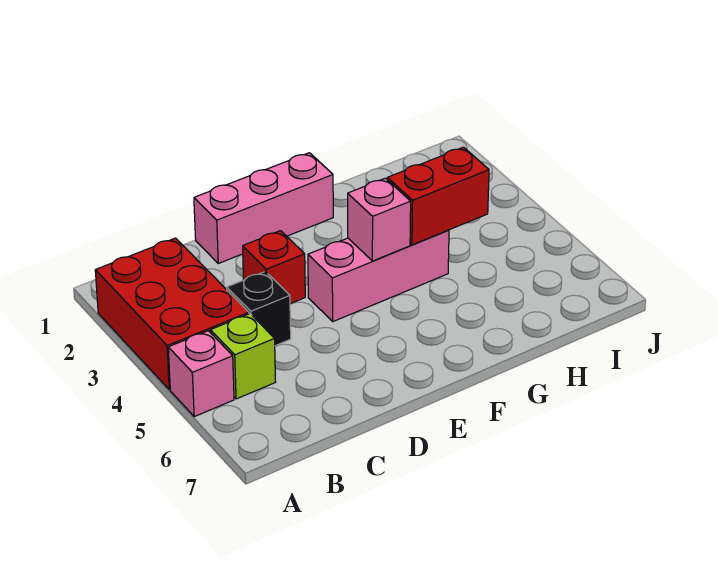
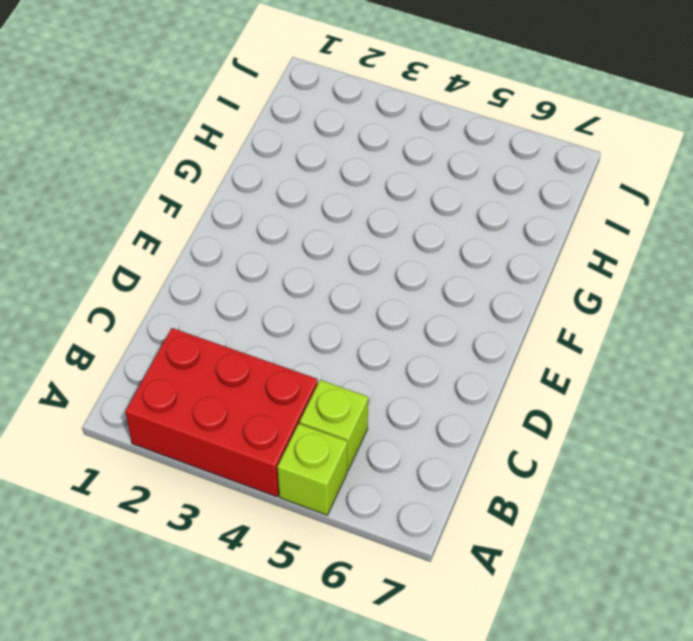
lime brick A5 level 1 -> pink brick A5 level 1
none -> black brick C4 level 1
none -> pink brick D1:F1 level 1

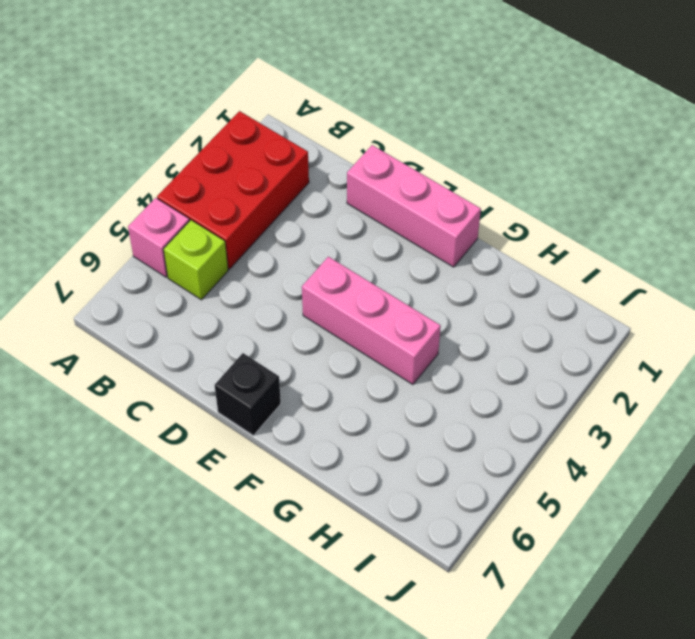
black brick E7 level 1 -> black brick C4 level 1
none -> red brick D3 level 1
none -> pink brick F4 level 2

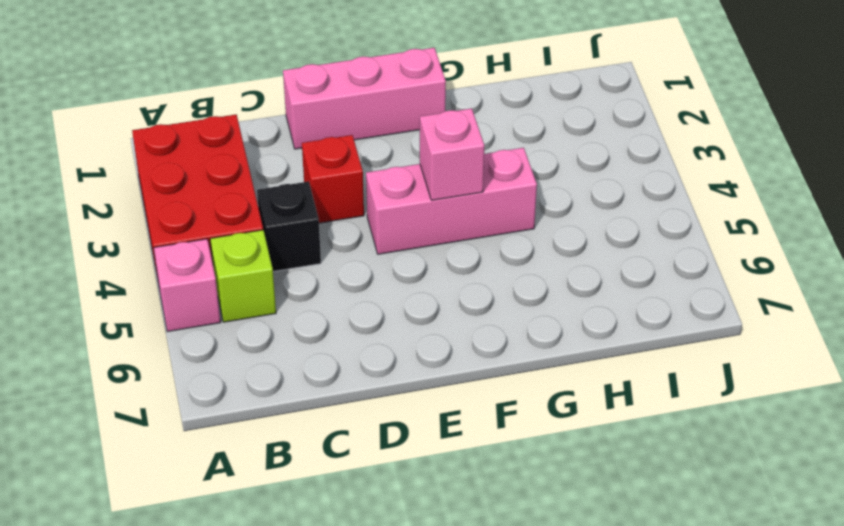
none -> red brick G4:H4 level 2

